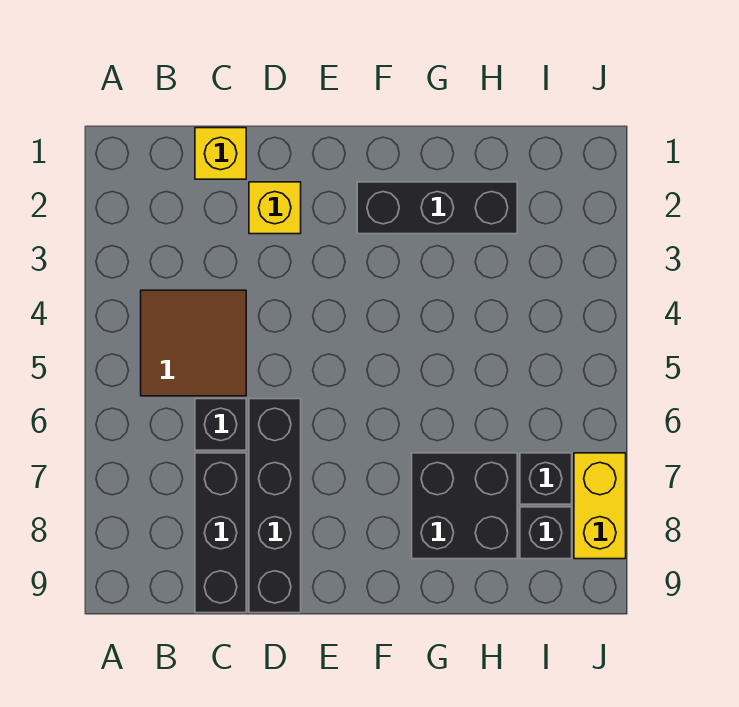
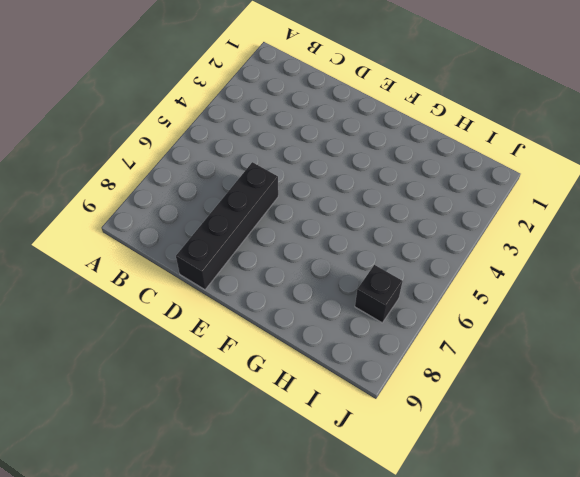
none -> brown tile B4:C5 level 1
none -> yellow brick C1 level 1

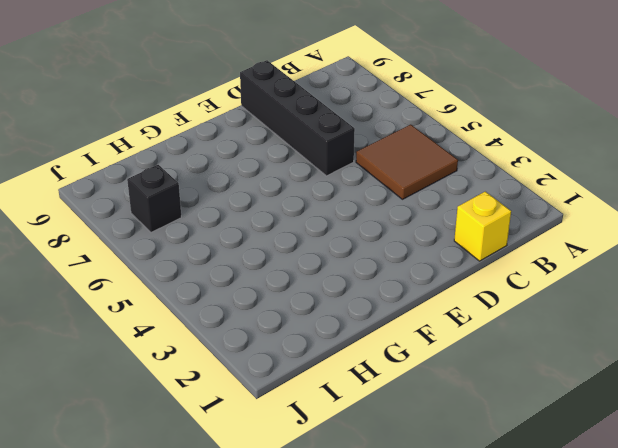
none -> black brick C6 level 1
none -> black brick C7:C9 level 1

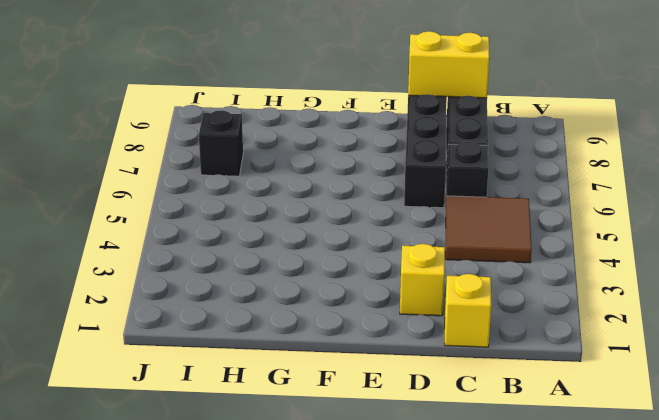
yellow brick C9:D9 level 2 -> yellow brick J7:J8 level 1
none -> black brick F2:H2 level 1
none -> black brick G7:H8 level 1

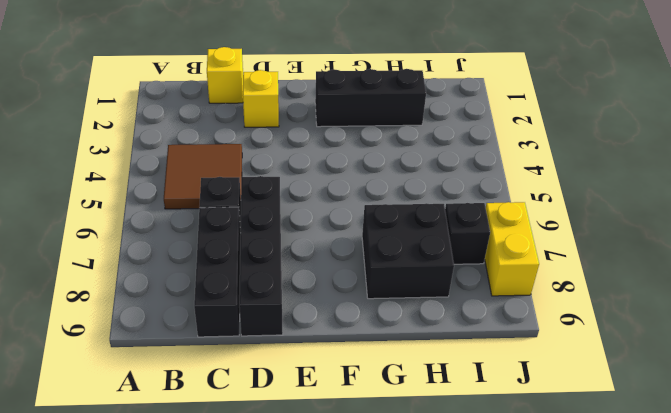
none -> black brick I8 level 1

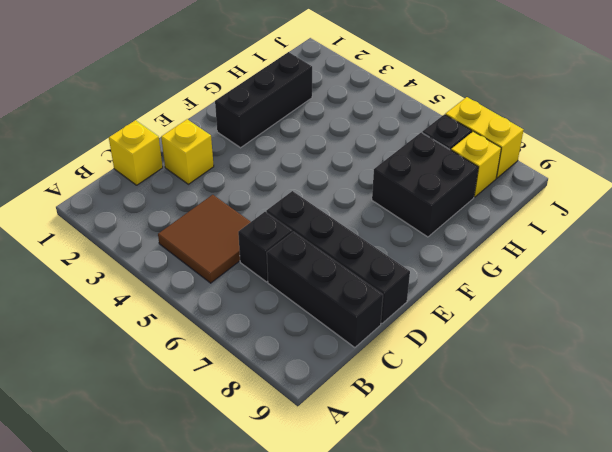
yellow brick I8 level 1 -> black brick I8 level 1

